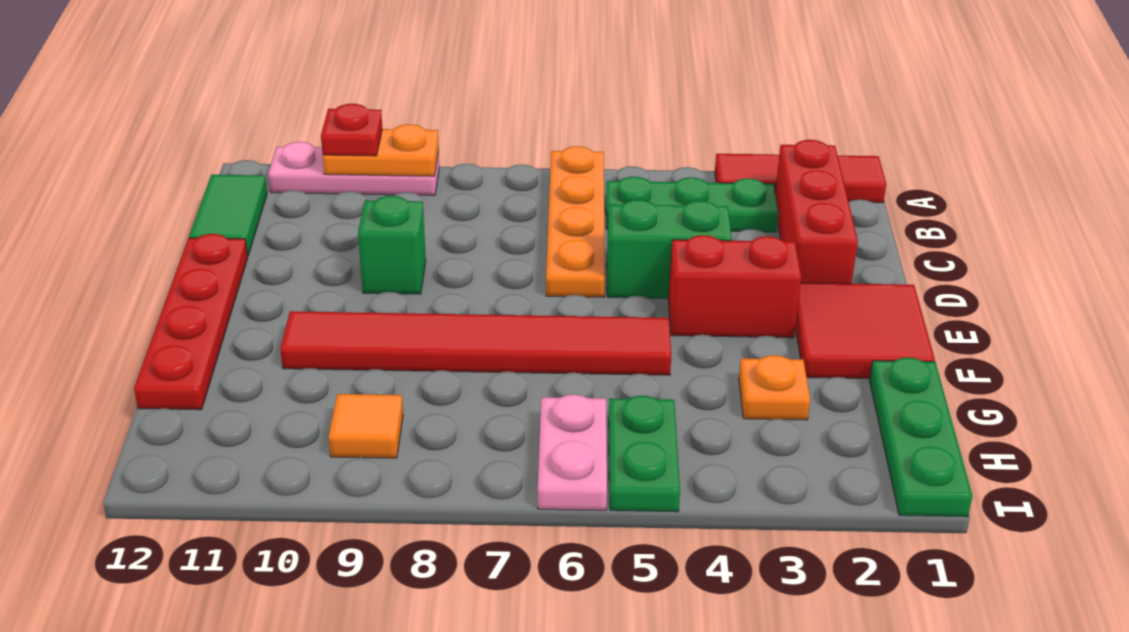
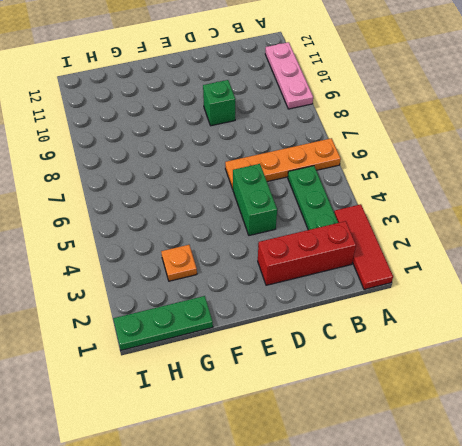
none -> green tile B12:C12 level 1
none -> red plate D12:G12 level 1
none -> red tile E1:F2 level 1

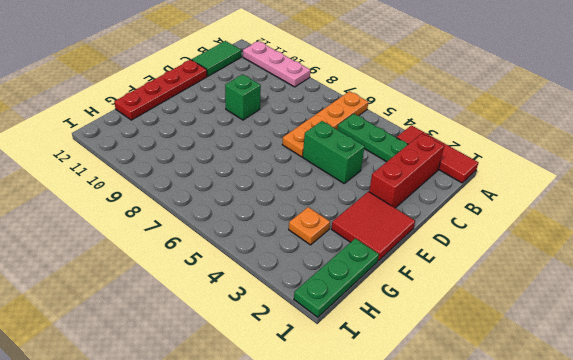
none -> red brick E3:E4 level 1
none -> red tile F5:F10 level 1
none -> green plate H5:I5 level 1

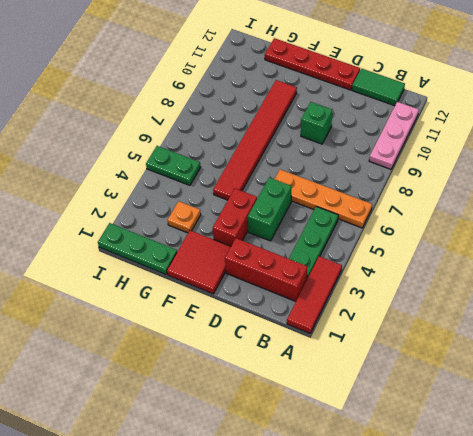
none -> pink plate H6:I6 level 1
none -> orange tile H9 level 1
none -> orange plate A9:A10 level 2

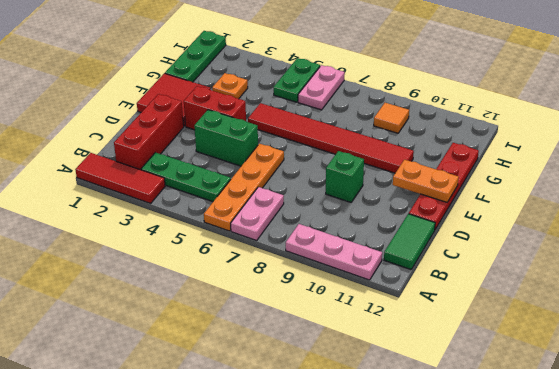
pink plate A7:B7 level 1 -> none
orange plate E11:E12 level 2 -> orange plate A9:A10 level 2
none -> red plate A10 level 3

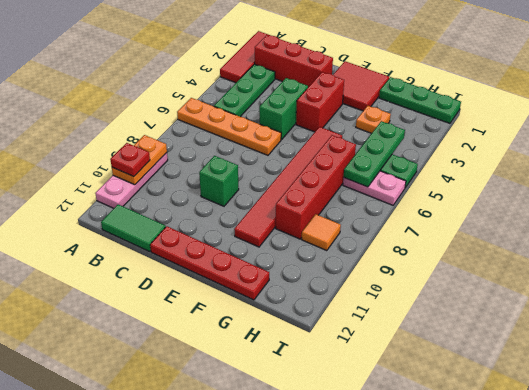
red brick G6:G9 level 1 -> none
green plate H4:H6 level 2 -> none

